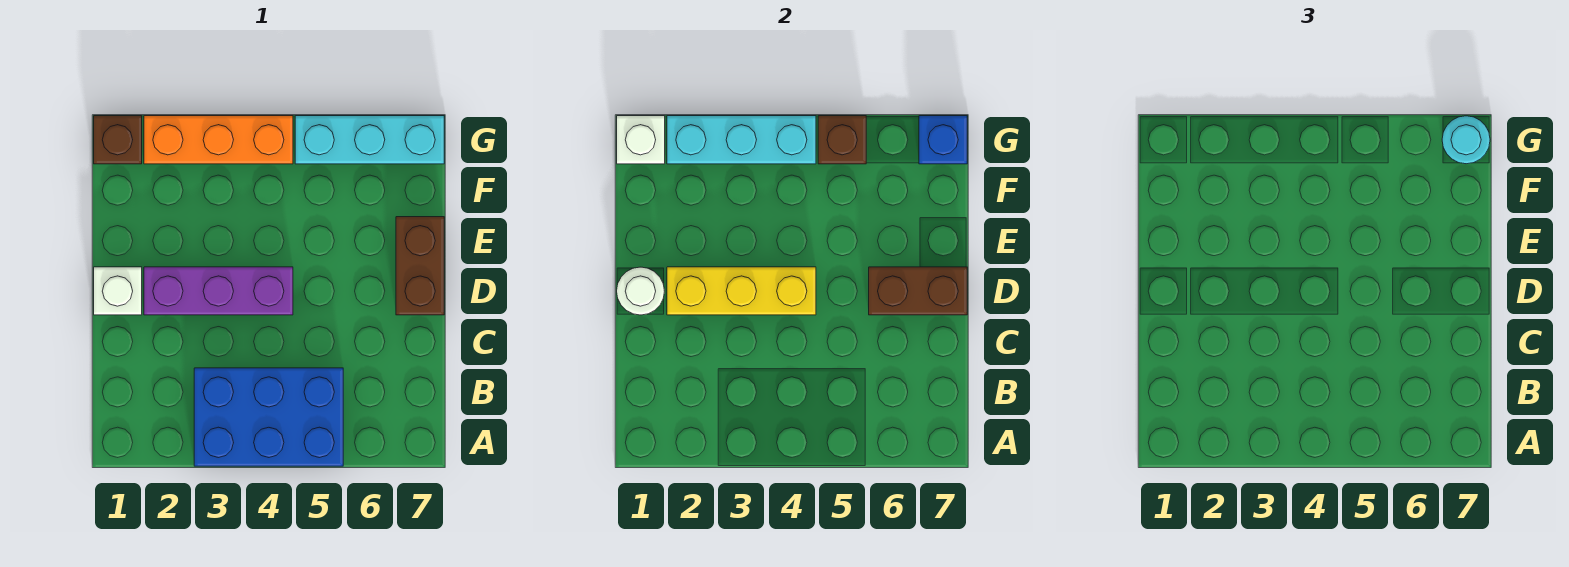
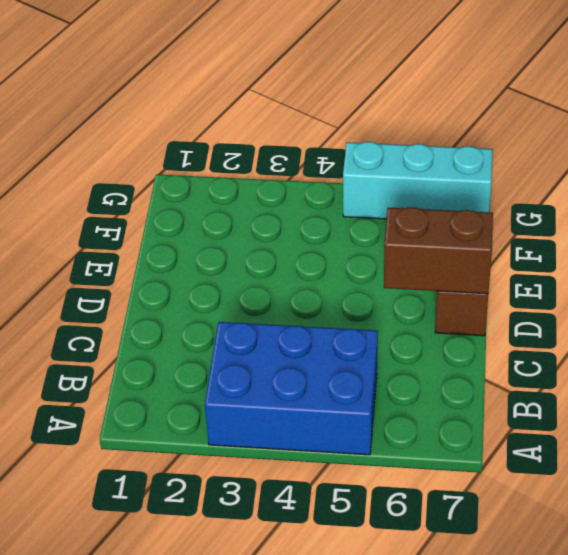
none -> white brick D1 level 1
none -> purple brick D2:D4 level 1
none -> brown brick G1 level 1

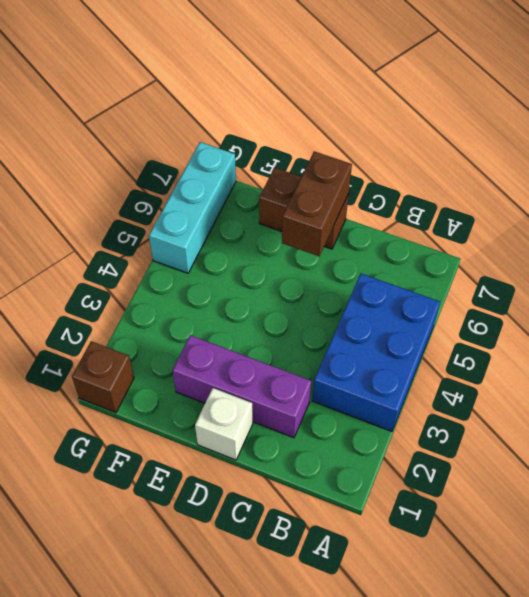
purple brick C2:E2 level 1 -> purple brick D2:D4 level 1
none -> orange brick G2:G4 level 1
none -> white round brick D1 level 2
none -> yellow brick D2:D4 level 2

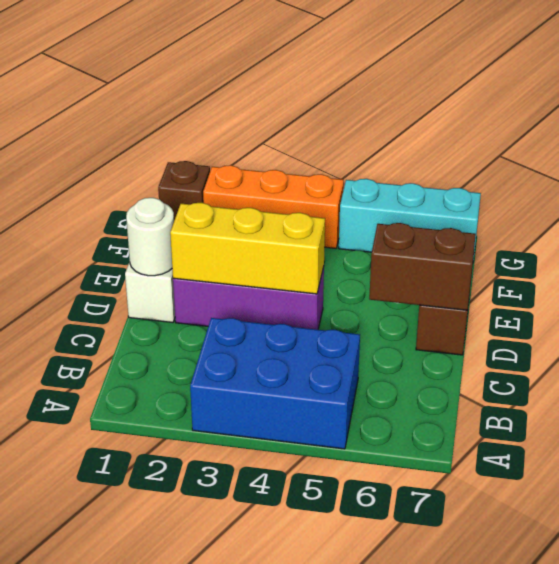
none -> white brick G1 level 2
none -> cyan brick G2:G4 level 2
none -> brown brick G5 level 2

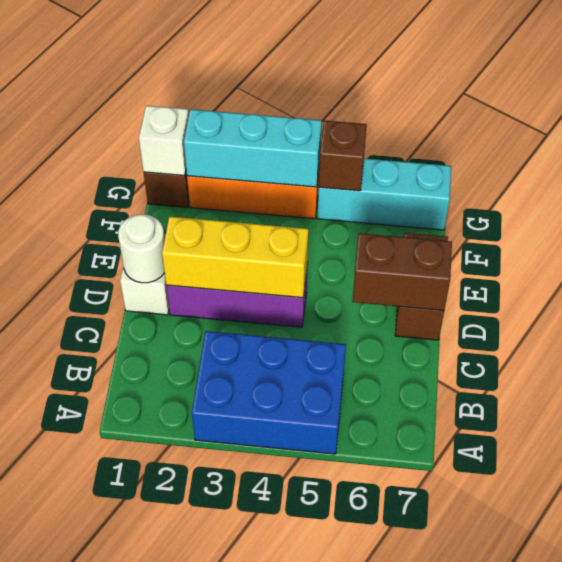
none -> blue brick G7 level 2
none -> cyan round brick G7 level 3

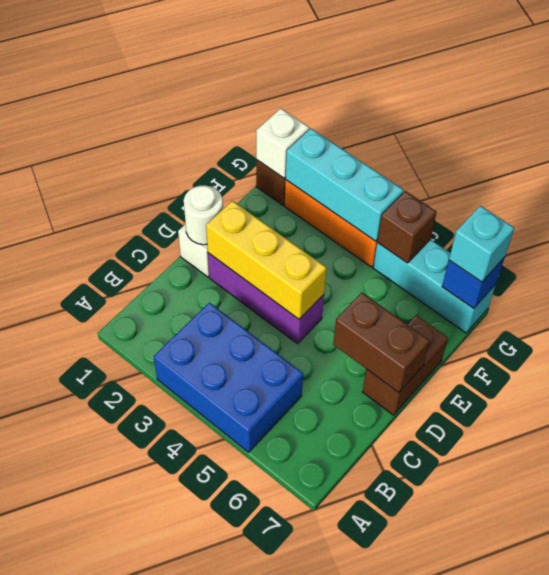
cyan brick G7 level 3 -> cyan round brick G7 level 3

